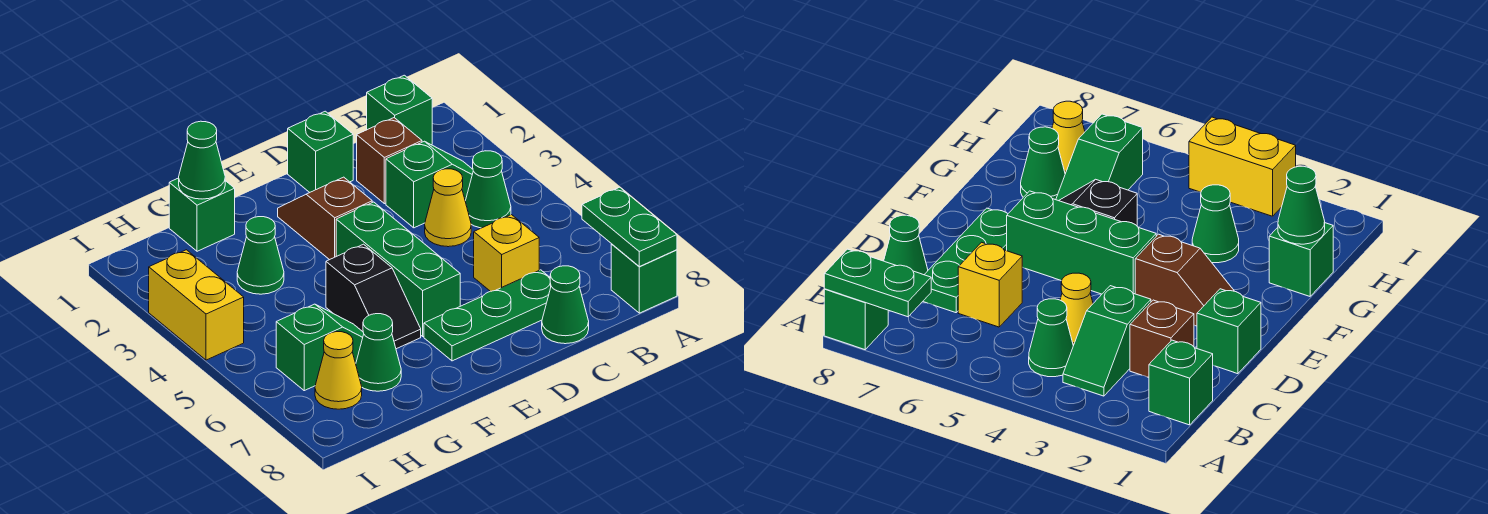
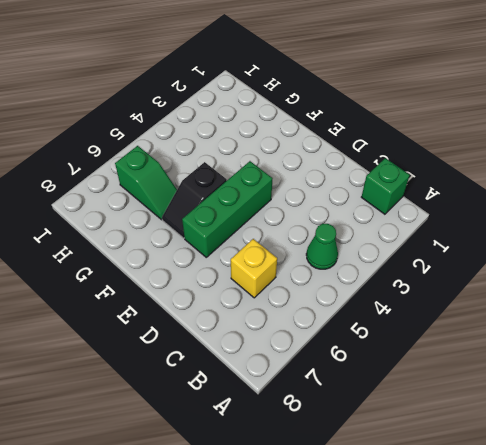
none -> green brick A8 level 1
none -> green slope B3:C3 level 1 top C
none -> brown brick C2 level 1

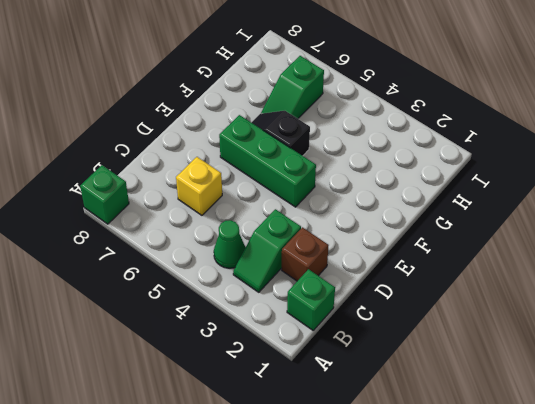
none -> yellow cone C4 level 1
none -> green plate C7:E7 level 1
none -> green cone C8 level 1

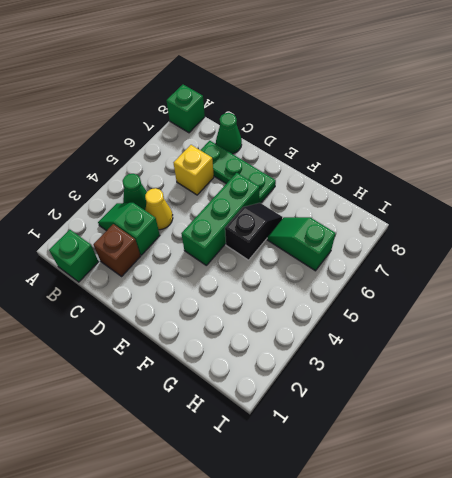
none -> green brick D1 level 1
none -> brown slope E2:E3 level 1 top 3
none -> green brick G1 level 1

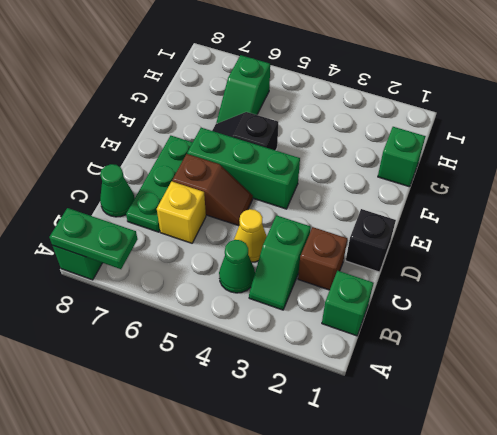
black brick D1 level 1 -> green brick D1 level 1
brown slope D5:D6 level 1 top 6 -> brown slope E2:E3 level 1 top 3
none -> green cone G3 level 1
none -> green cone G7 level 1
none -> yellow cone H7 level 1

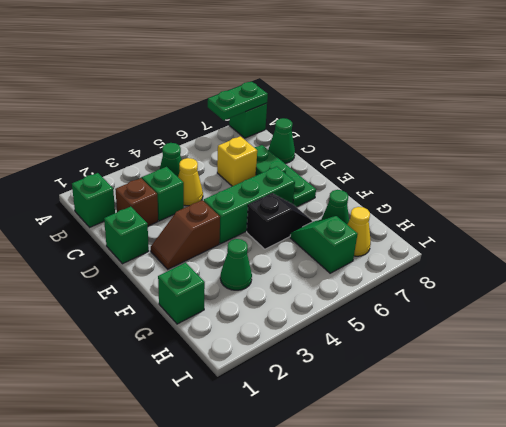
none -> yellow brick I3:I4 level 1
none -> green cone G1 level 2

